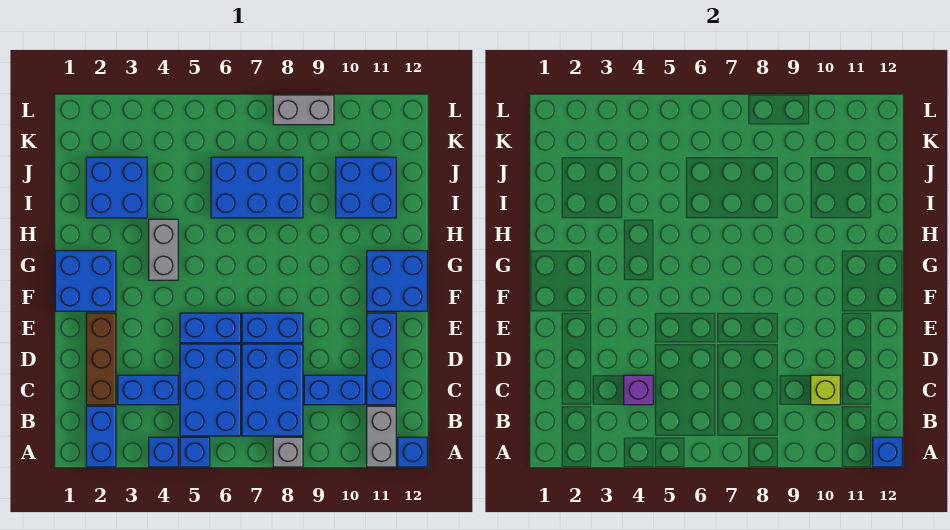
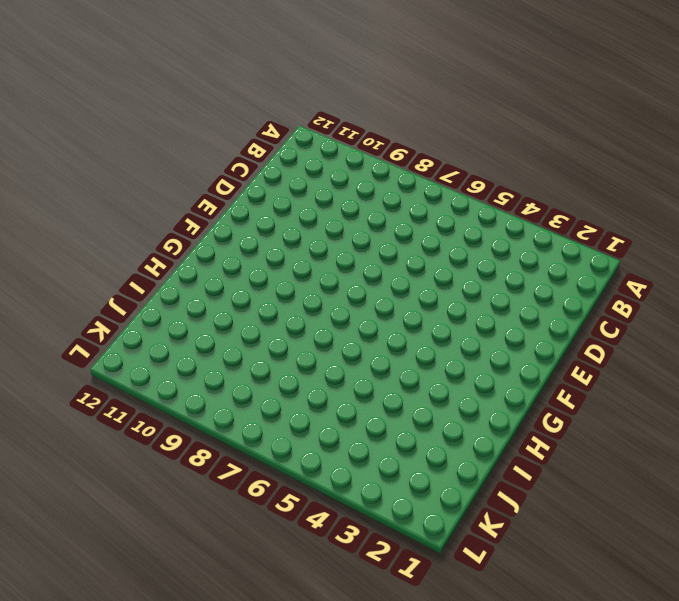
none -> blue brick A2:B2 level 1
none -> blue brick A4 level 1
none -> blue brick A5 level 1

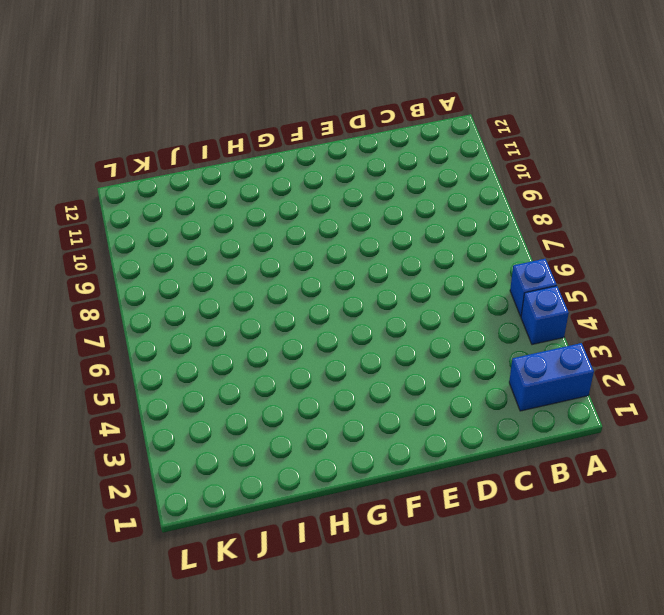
none -> grey brick A8 level 1
none -> grey brick A11:B11 level 1
none -> blue brick A12 level 1

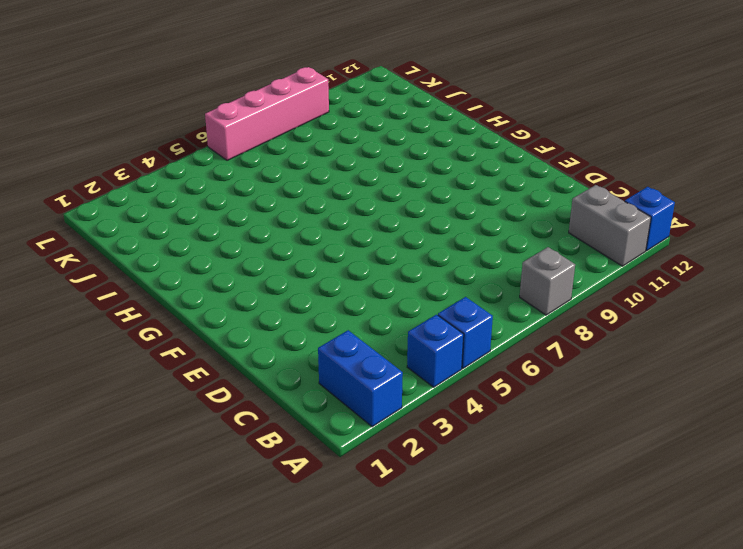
pink brick L6:L9 level 1 -> grey brick L8:L9 level 1
none -> blue brick B5:D6 level 1
none -> blue brick B7:D8 level 1
none -> brown brick C2:E2 level 1

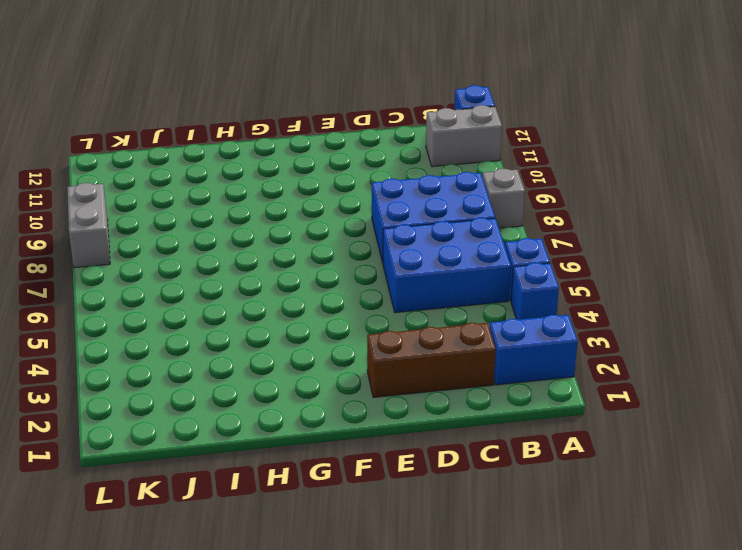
none -> blue brick C3:C4 level 1
none -> blue brick C9:C10 level 1
none -> blue brick C11:E11 level 1

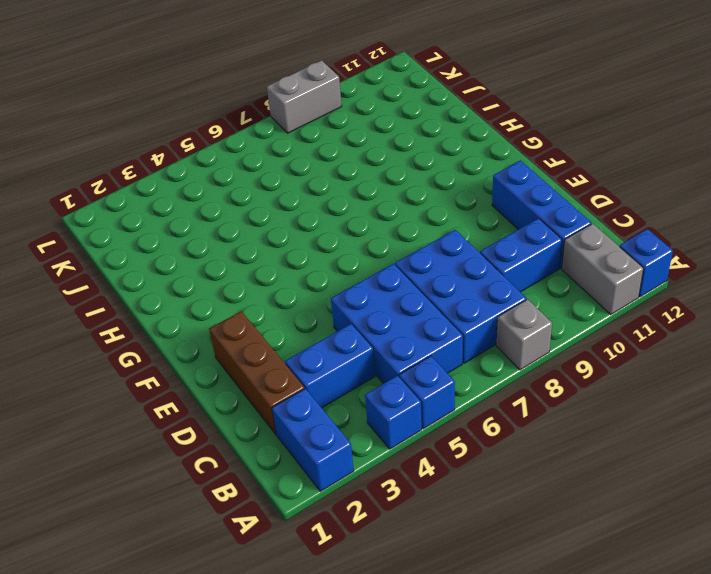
none -> blue brick E5:E6 level 1
none -> blue brick E7:E8 level 1
none -> blue brick F1:G2 level 1

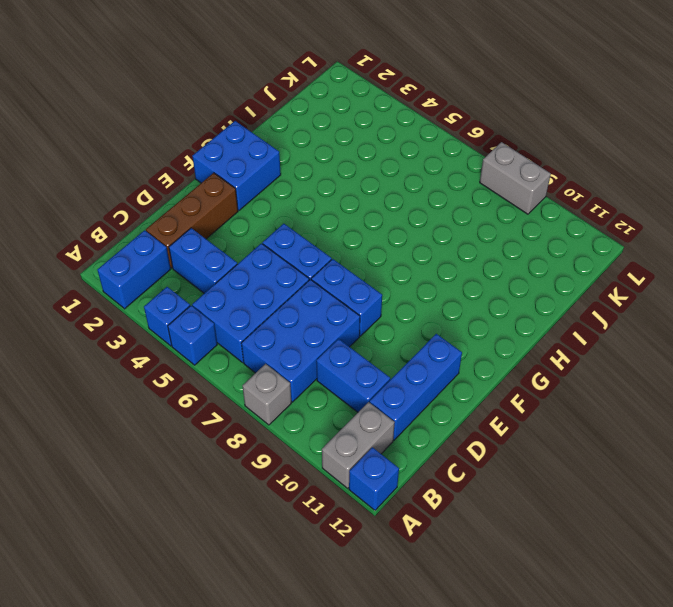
none -> blue brick F11:G12 level 1
none -> grey brick G4:H4 level 1
none -> blue brick I2:J3 level 1

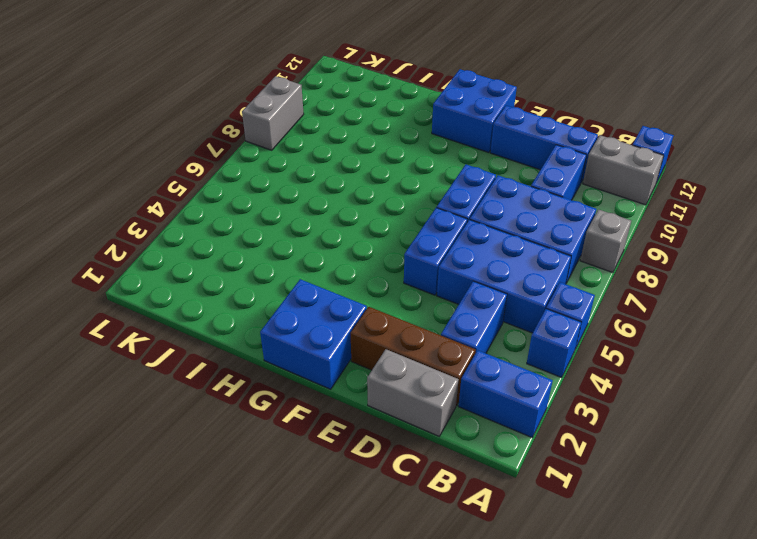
grey brick C1:D1 level 1 -> grey brick G4:H4 level 1
none -> blue brick I2:J3 level 1
none -> blue brick I6:J8 level 1
none -> blue brick I10:J11 level 1

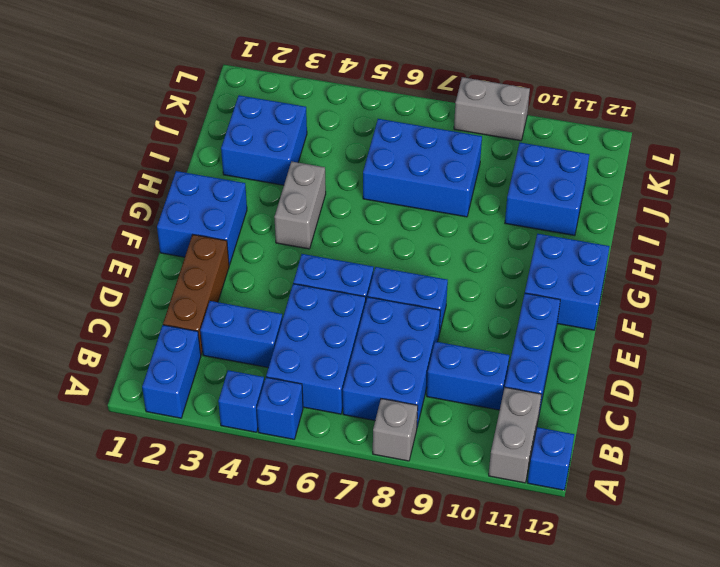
none -> blue brick A12 level 2
none -> purple brick C4 level 2
none -> lime brick C10 level 2

